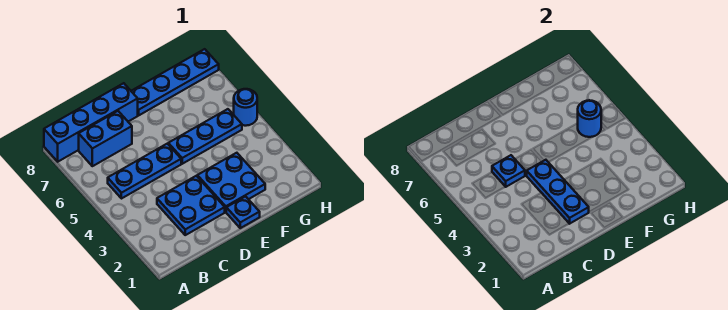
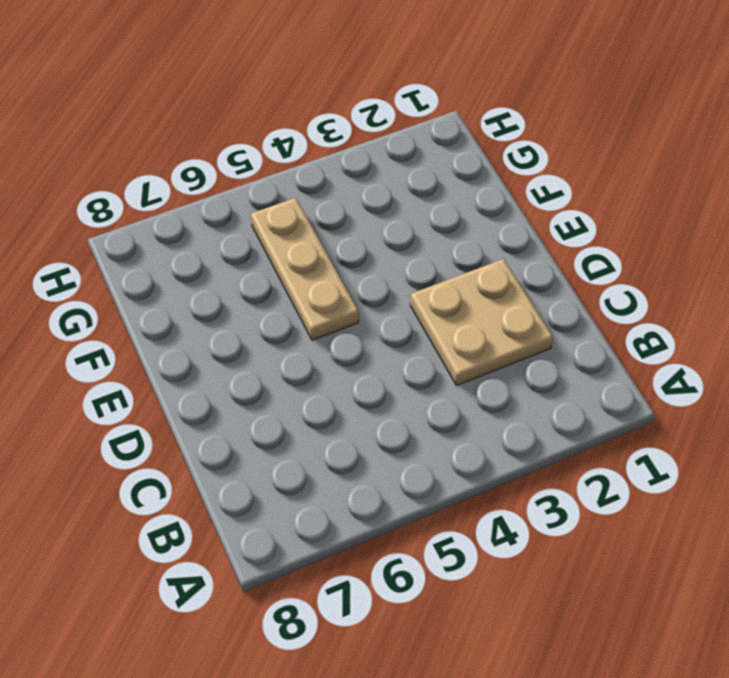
tan plate C2:D3 level 1 -> blue plate C2:D3 level 1
tan plate E5:G5 level 1 -> blue plate E5:G5 level 1
none -> blue brick A8:D8 level 1
none -> blue plate B5:D5 level 1
none -> blue brick B7:C7 level 1

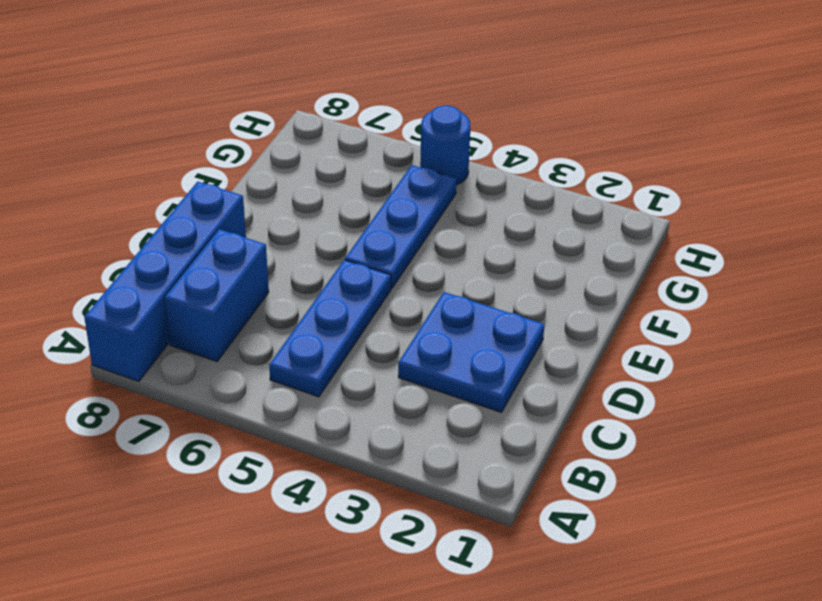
none -> blue plate E1 level 1
none -> blue plate E2:F3 level 1
none -> blue plate E8:H8 level 1

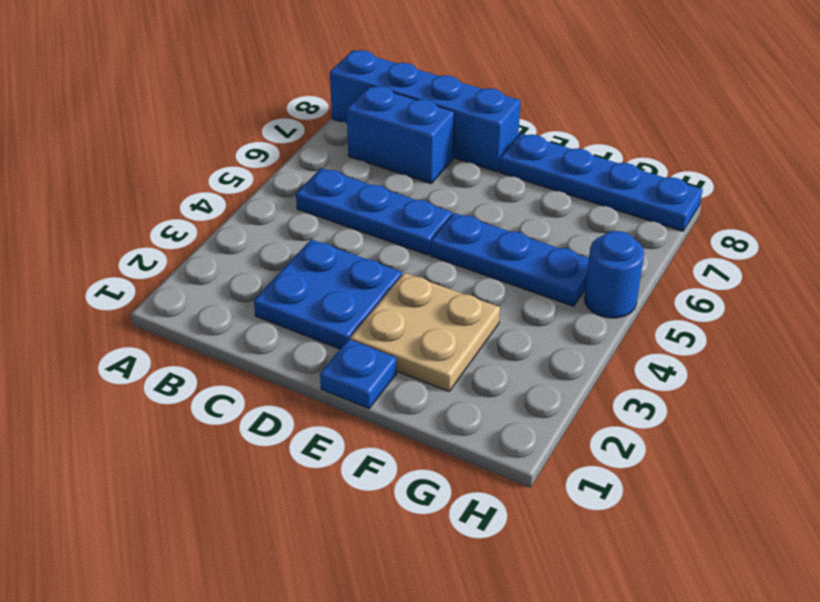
tan plate E2:F3 level 1 -> blue plate E2:F3 level 1
none -> blue plate C5 level 2
none -> blue plate D2:D4 level 2
none -> blue round brick G5 level 2

